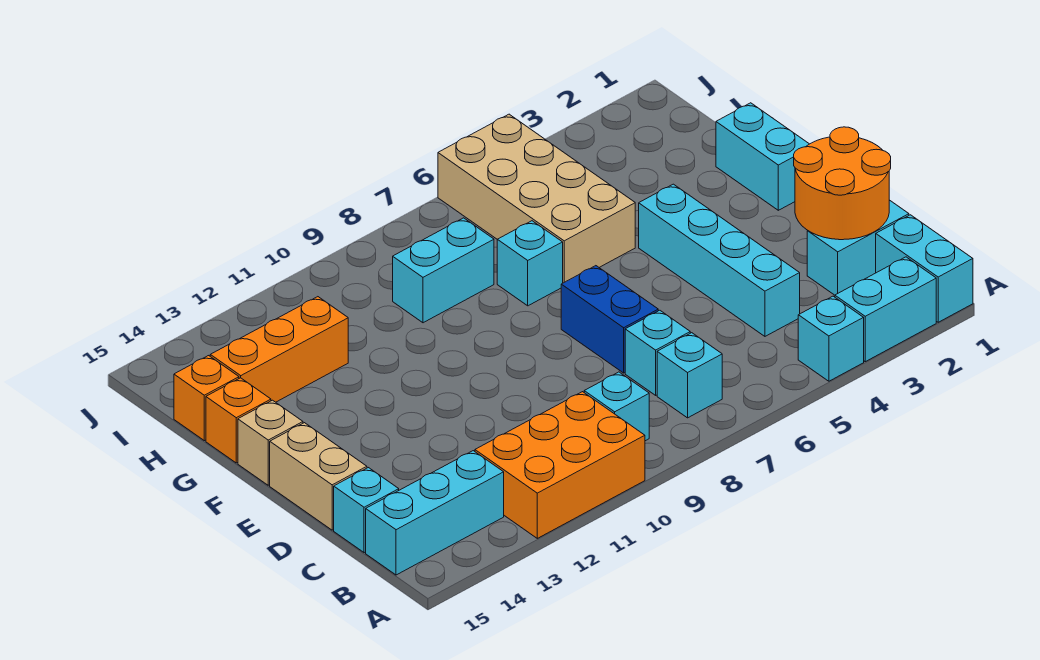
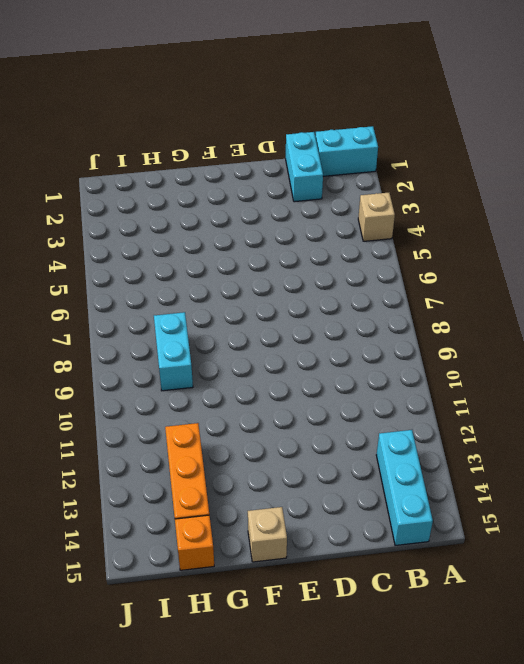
tan brick A4 level 1 -> cyan brick A4 level 1
none -> cyan brick A2:A3 level 1
none -> orange brick A10:B12 level 1
none -> cyan brick B7 level 1

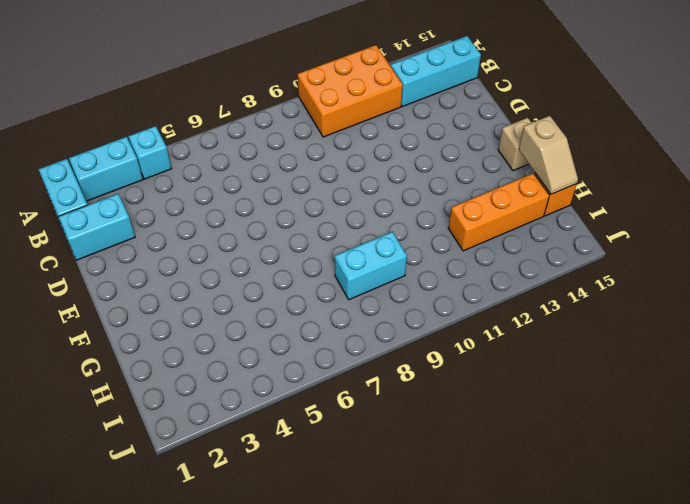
tan slope G15:H15 level 2 top G -> none
none -> cyan brick B7 level 1
none -> cyan brick B9 level 1
none -> cyan brick C4:F4 level 1

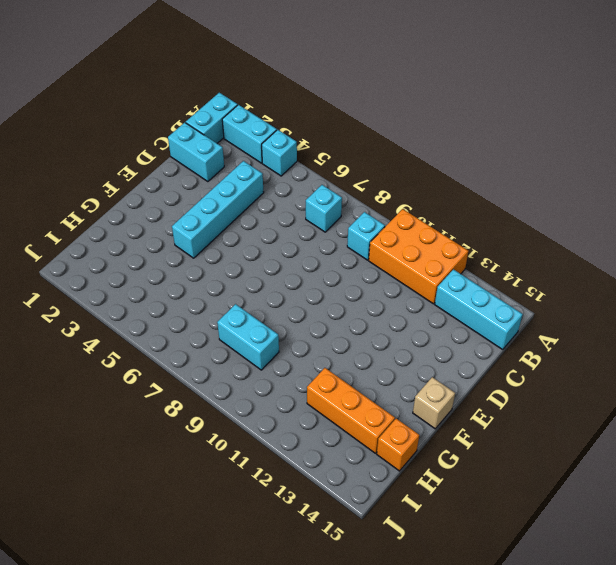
none -> cyan brick C7 level 1
none -> cyan brick C15 level 1
none -> blue brick D7:E7 level 1

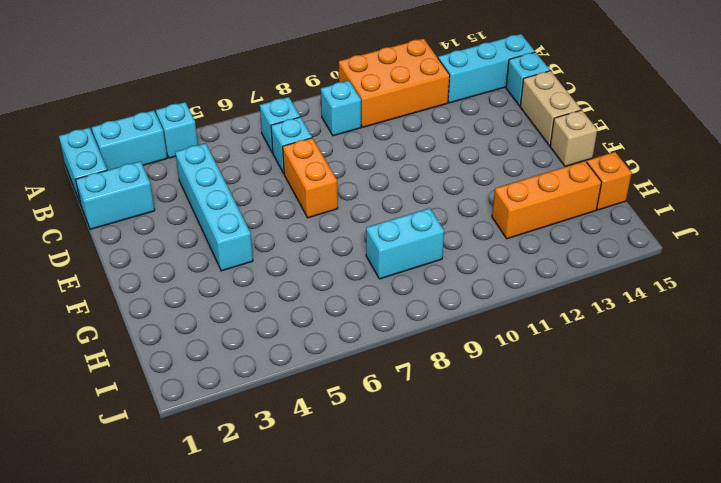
orange brick D7:E7 level 1 -> blue brick D7:E7 level 1
none -> cyan brick F1:G1 level 1
none -> tan brick G5:J6 level 1
none -> cyan brick G7 level 1

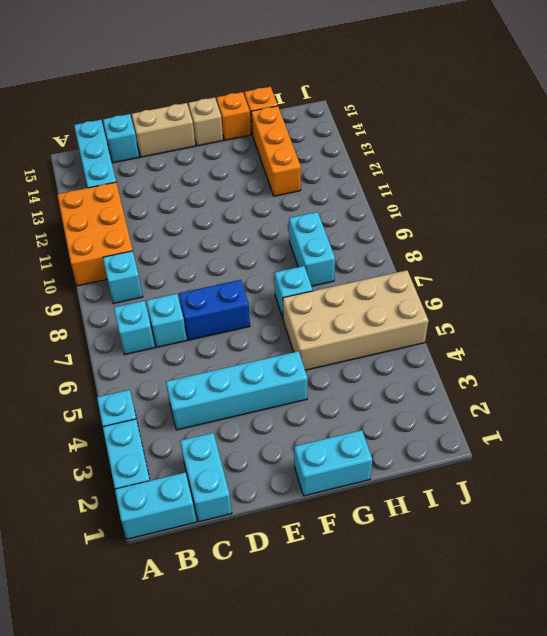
none -> orange round brick C1:D2 level 2

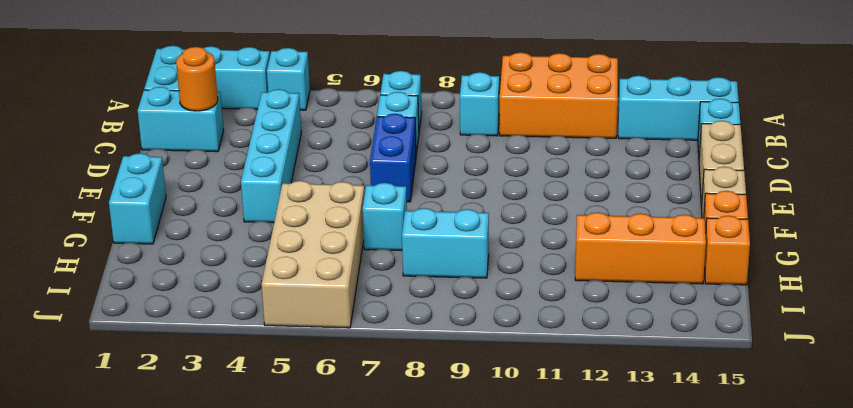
orange round brick C2 level 2 -> orange round brick C1:D2 level 2

